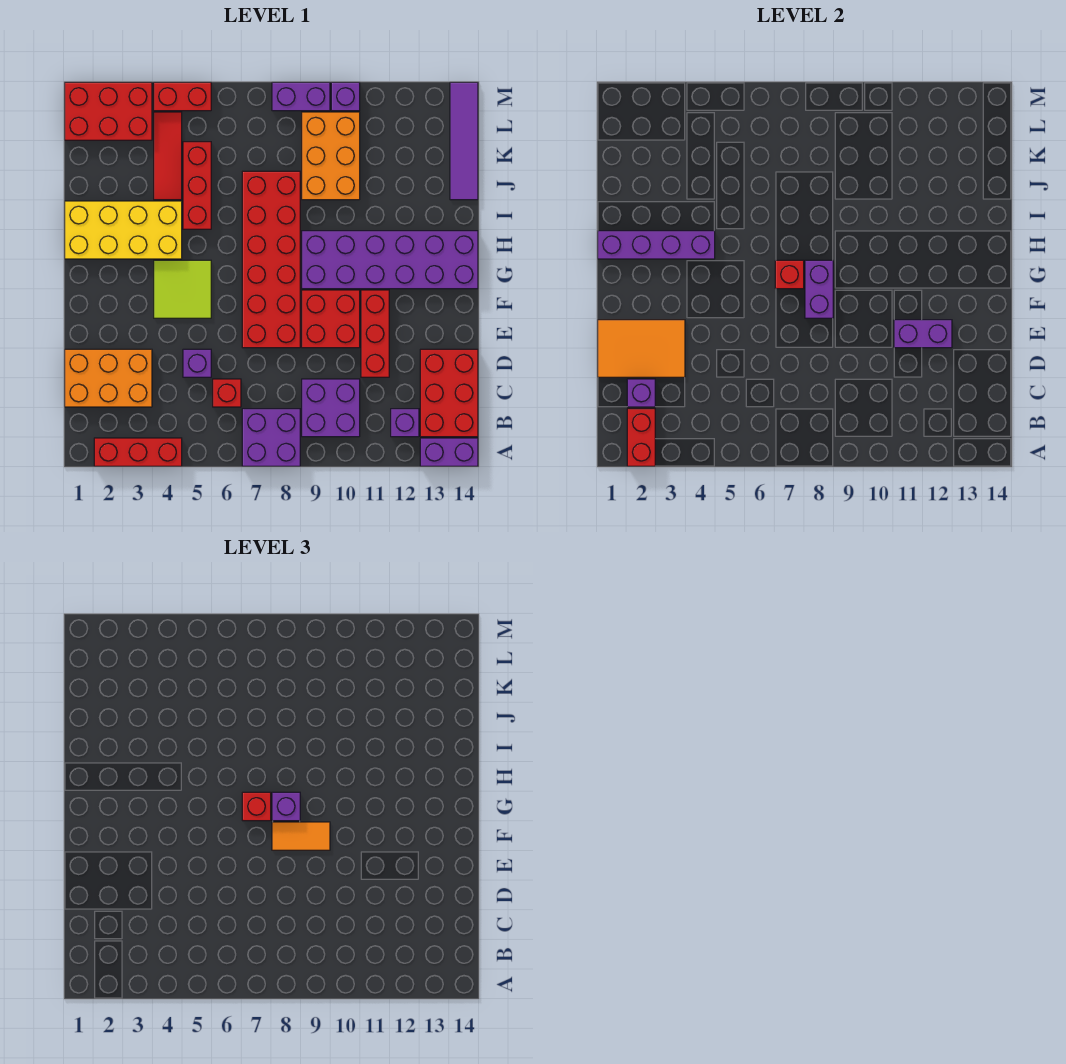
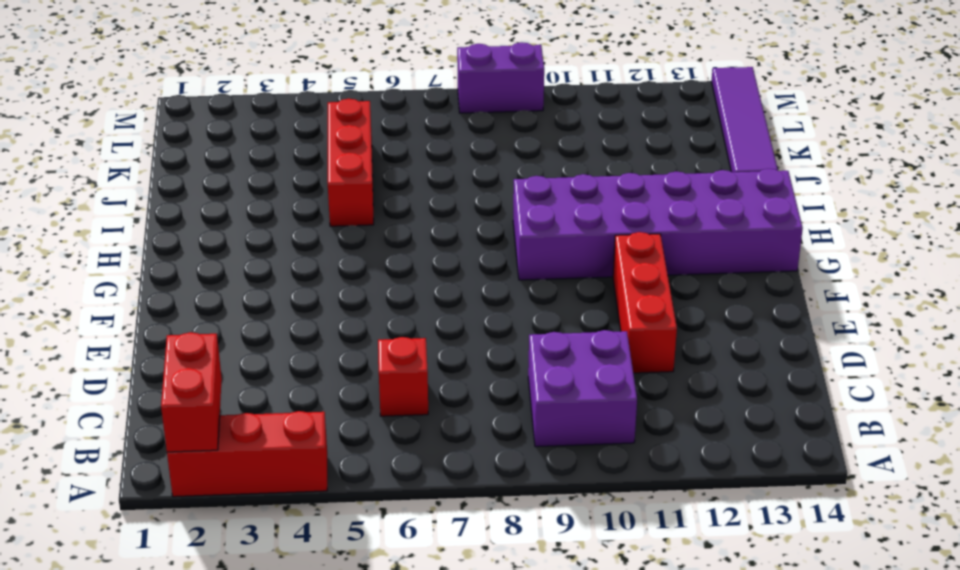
none -> purple brick A7:B8 level 1
none -> purple brick A13:A14 level 1
none -> purple brick B12 level 1
none -> red brick B13:D14 level 1

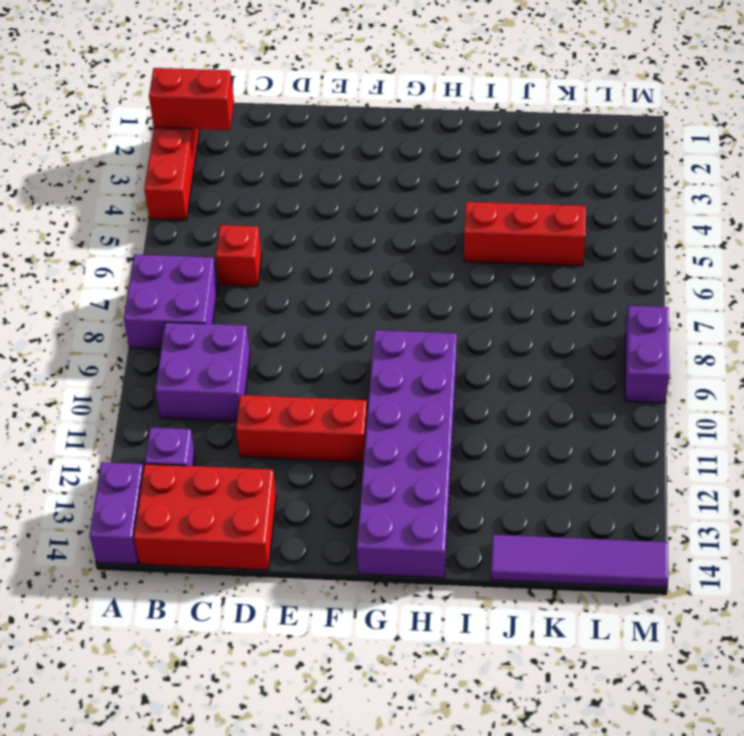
none -> orange brick C1:D3 level 1
none -> purple brick D5 level 1
none -> red brick E7:J8 level 1
none -> red brick E9:F10 level 1

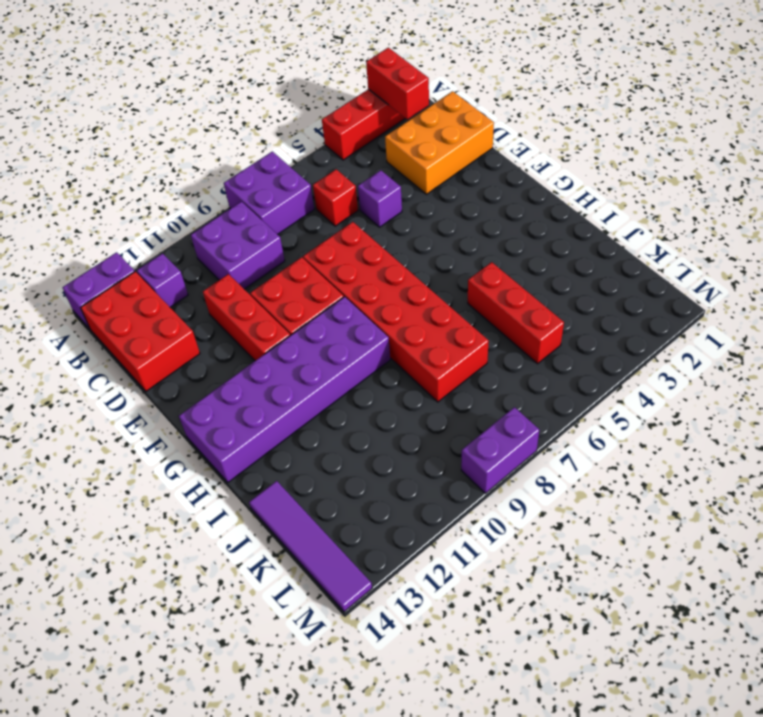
none -> lime tile F4:G5 level 1
none -> yellow brick H1:I4 level 1
none -> red tile J4:L4 level 1
none -> orange brick J9:L10 level 1

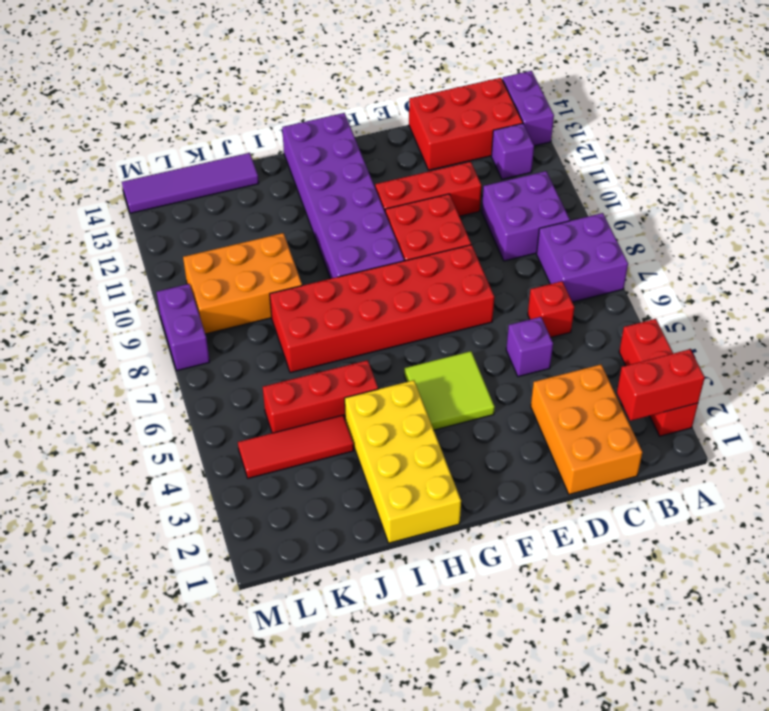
none -> red brick L1:M3 level 1
none -> red brick M4:M5 level 1
none -> purple brick M10 level 1
none -> purple brick C2 level 2

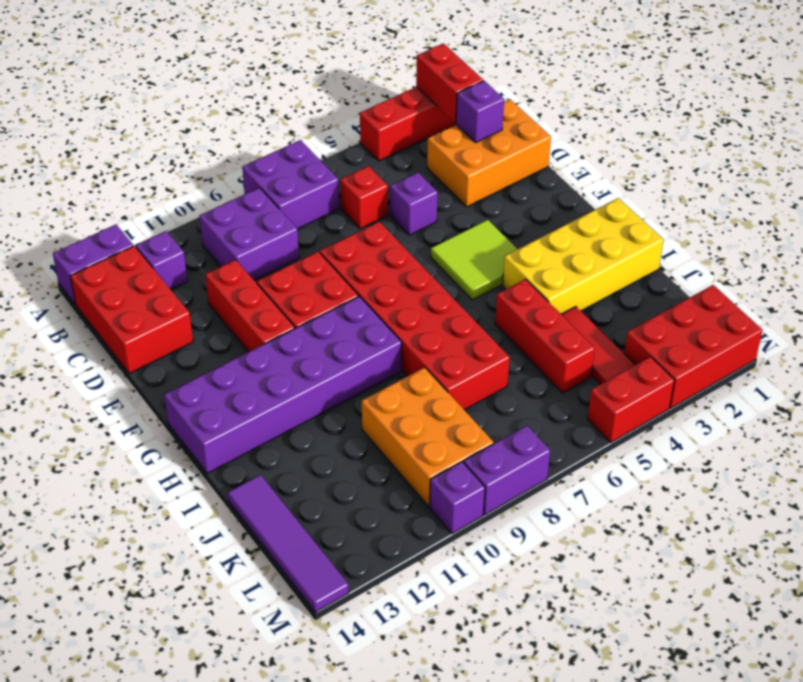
none -> orange tile D1:E3 level 2
none -> purple brick E11:E12 level 2
none -> purple brick F8:G8 level 2
none -> red brick G7 level 2

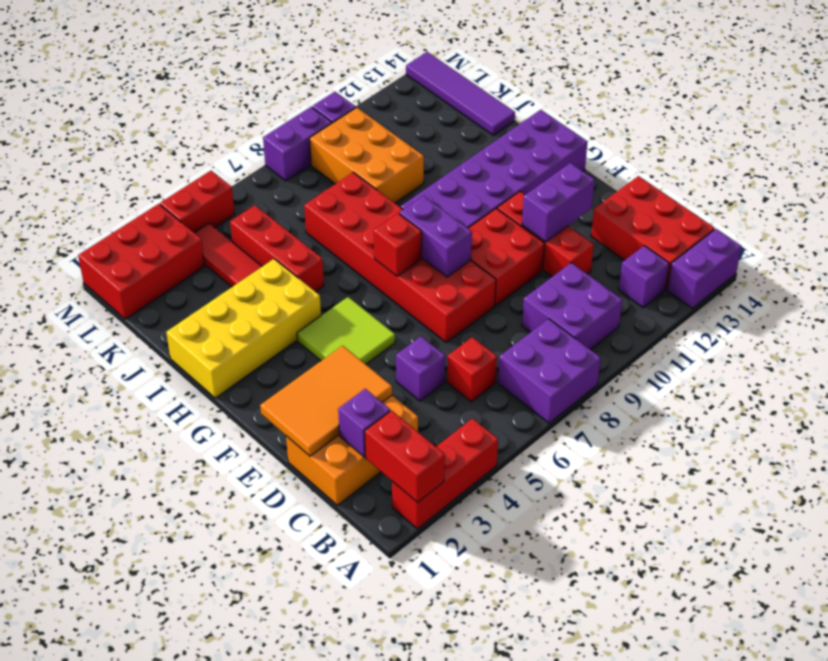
none -> purple brick H1:H4 level 2
none -> orange tile F8:F9 level 3
none -> red brick G7 level 3
none -> purple brick G8 level 3

